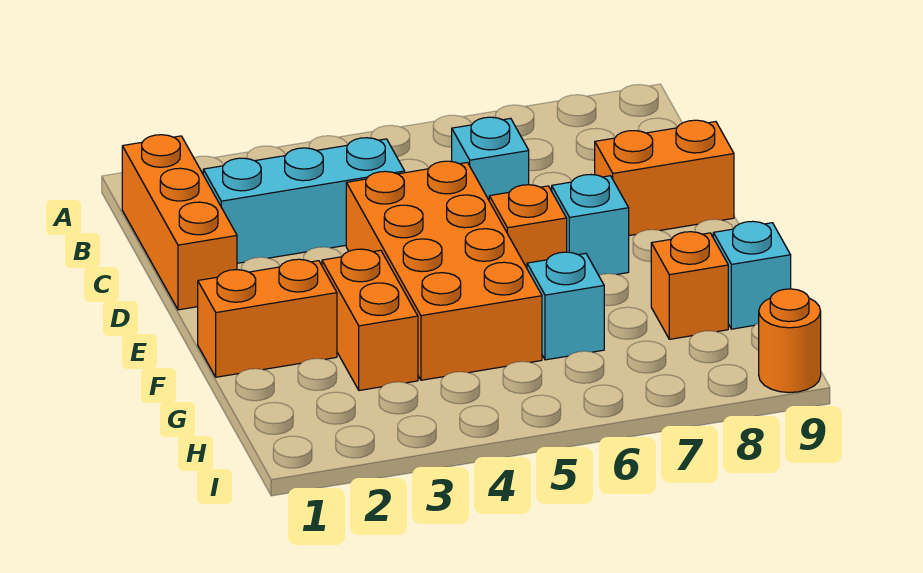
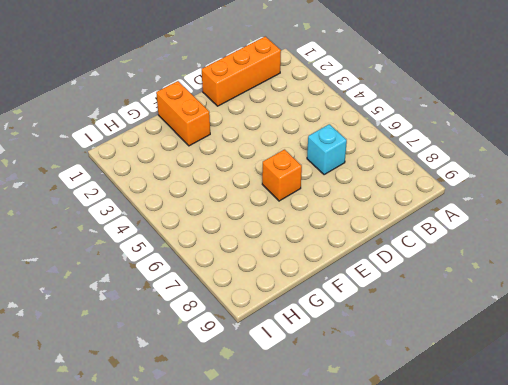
none -> cyan brick C2:C4 level 1
none -> orange brick D4:G5 level 1
none -> orange brick D8:D9 level 1

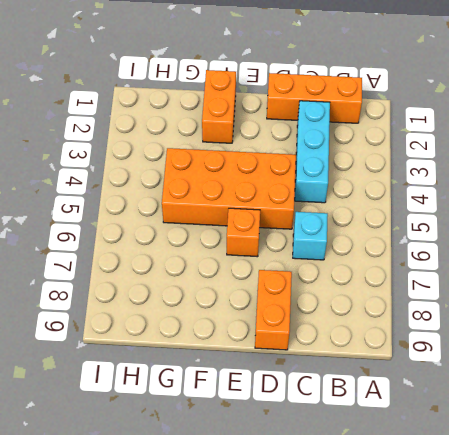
none -> cyan brick E7 level 1
none -> orange brick F3:G3 level 1
none -> cyan brick G6 level 1

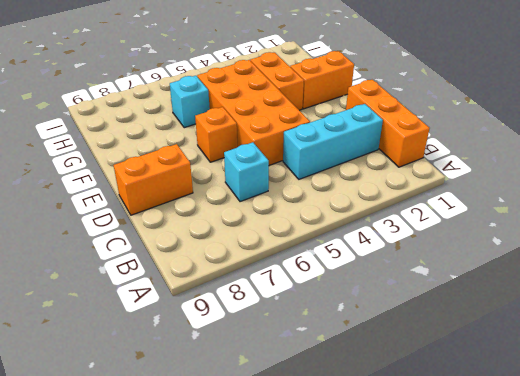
none -> cyan brick E7 level 1
none -> orange brick G8 level 1
none -> cyan brick G9 level 1

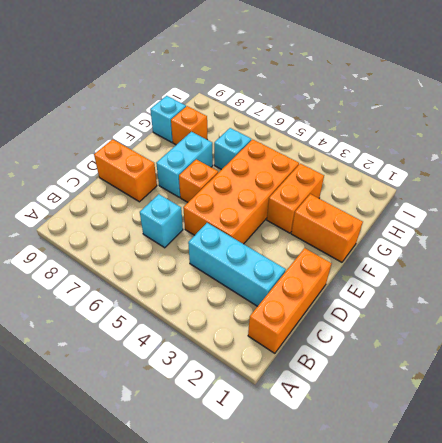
cyan brick E7:F7 level 1 -> cyan brick E7 level 1
none -> orange round brick I9 level 1

